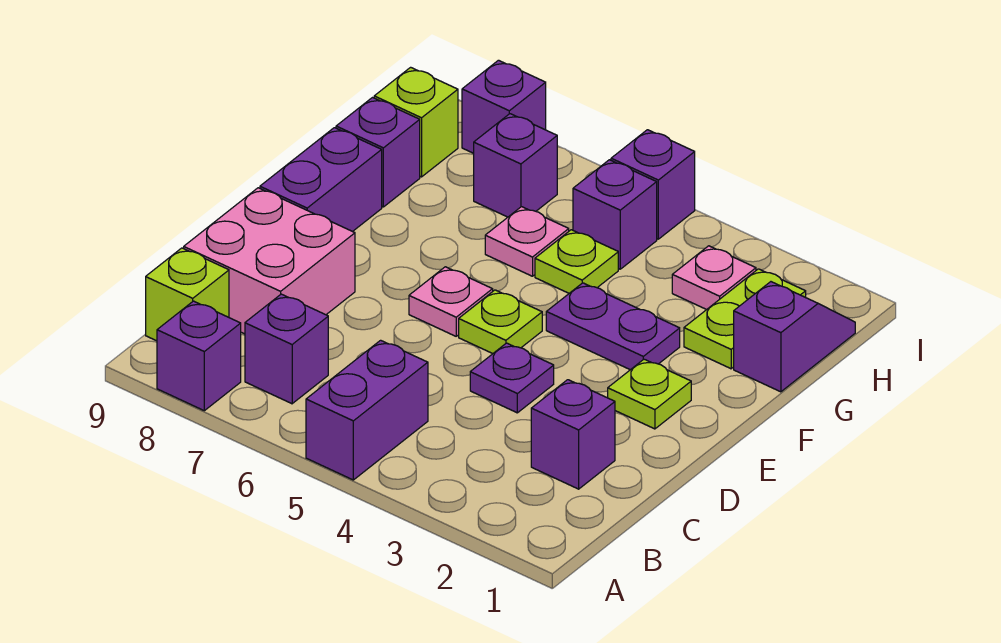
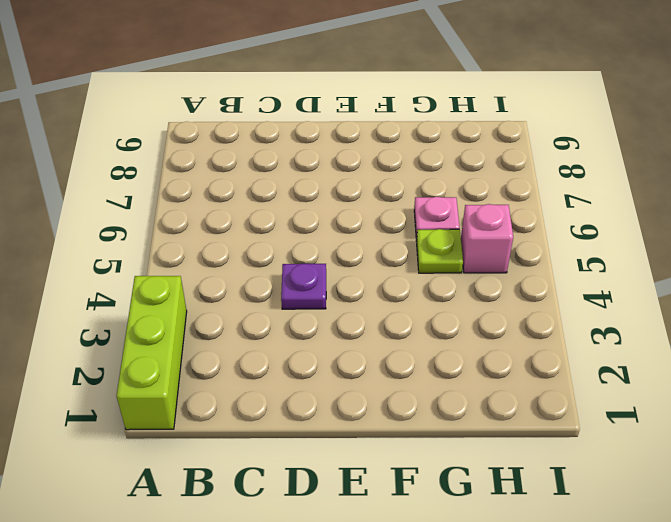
lime brick A1:A3 level 1 -> none
pink brick H5 level 1 -> purple brick H5 level 1
none -> purple brick A5:B5 level 1
none -> purple brick A8 level 1
none -> purple brick B7 level 1

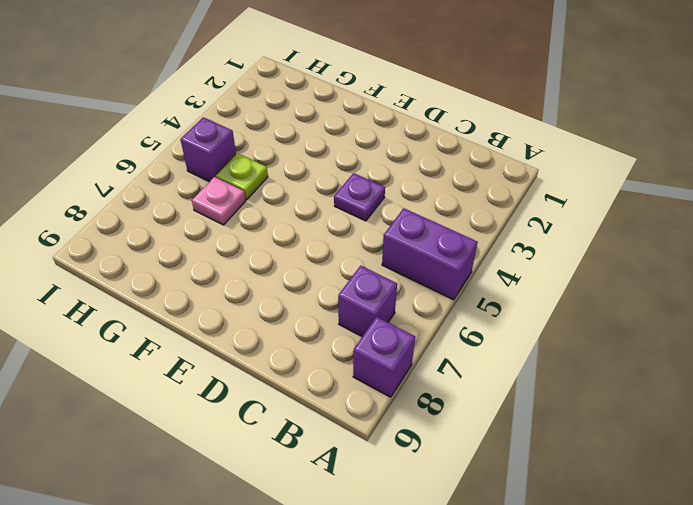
none -> lime brick B9 level 1
none -> purple brick C2 level 1
none -> pink brick C8:D9 level 1

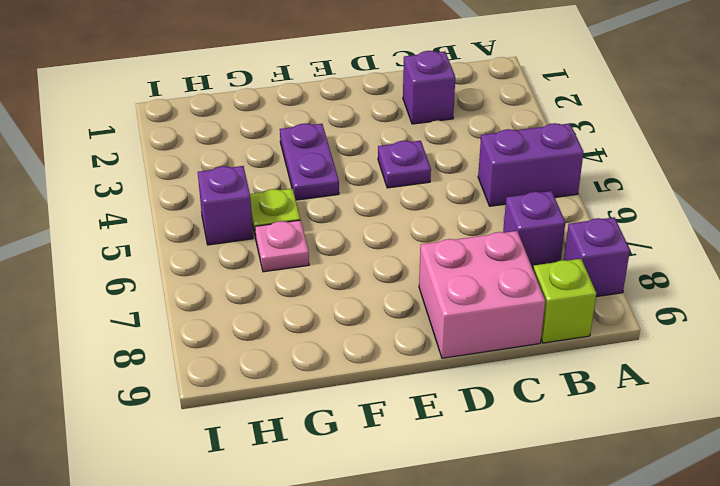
none -> lime plate E2 level 1
none -> lime plate E5 level 1
none -> pink plate E6 level 1

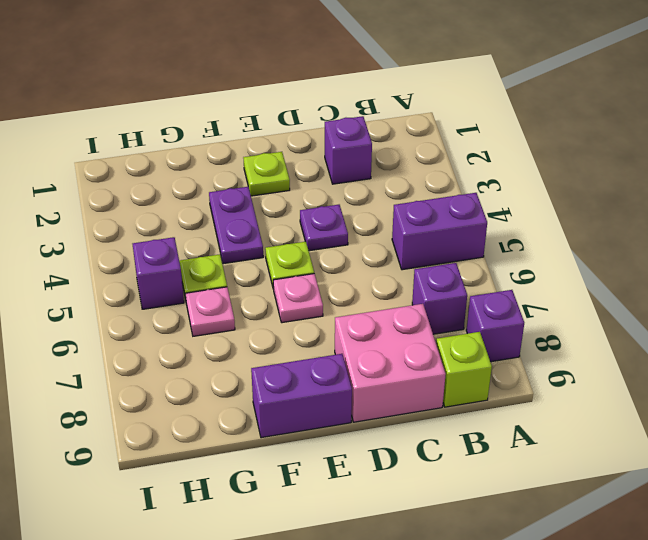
none -> purple slope G1:H1 level 1 top G
none -> lime plate G2:H2 level 1
none -> purple brick G9 level 1

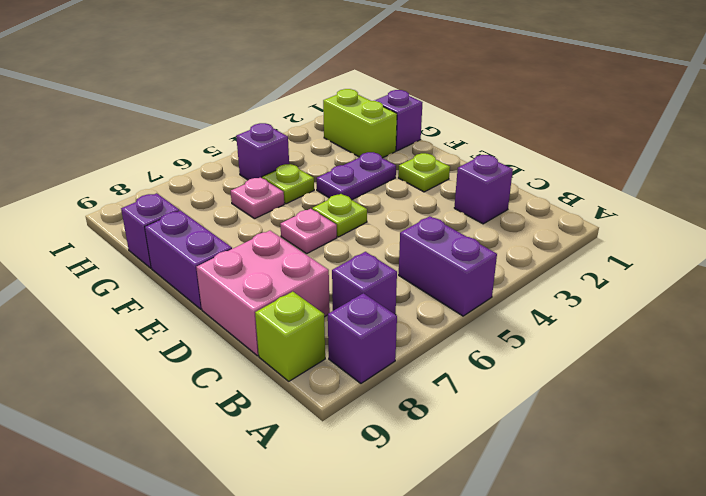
lime brick G2:H2 level 1 -> lime plate G2:H2 level 1
none -> purple plate D4 level 1
none -> pink plate H3 level 1
none -> purple brick H7 level 1

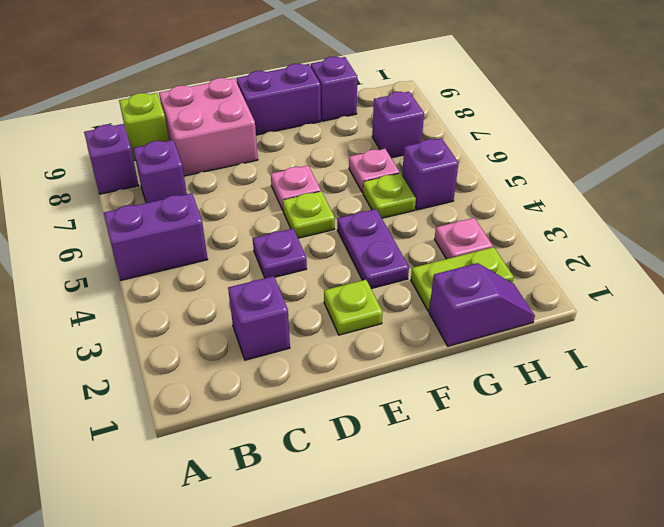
none -> lime brick H9 level 1
none -> purple brick I5 level 1
none -> purple brick I8 level 1

